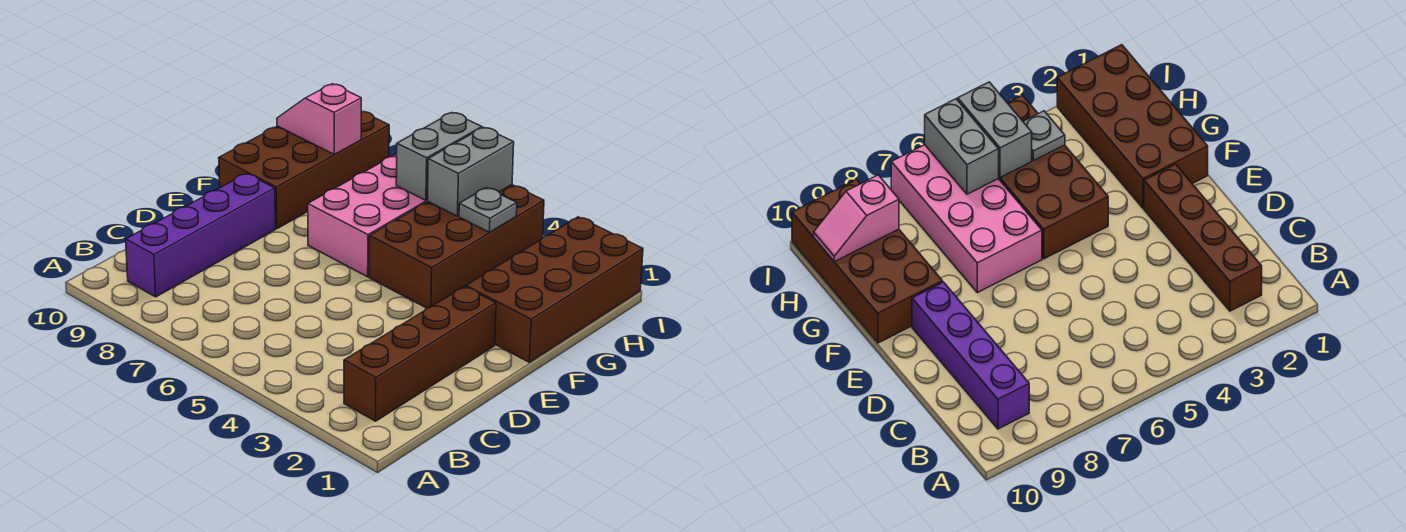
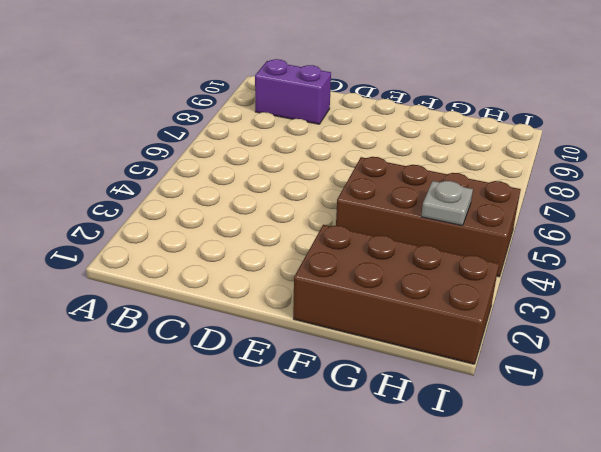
purple brick B9:C9 level 1 -> purple brick B9:E9 level 1
none -> brown brick B2:E2 level 1
none -> pink brick F6:I7 level 1

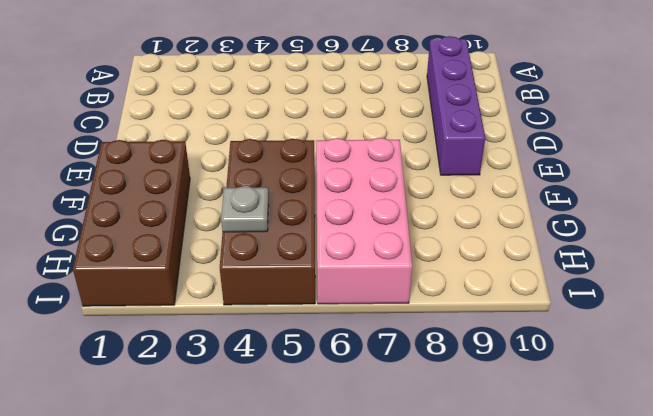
none -> brown brick B2:E2 level 1
none -> brown brick F9:I10 level 1

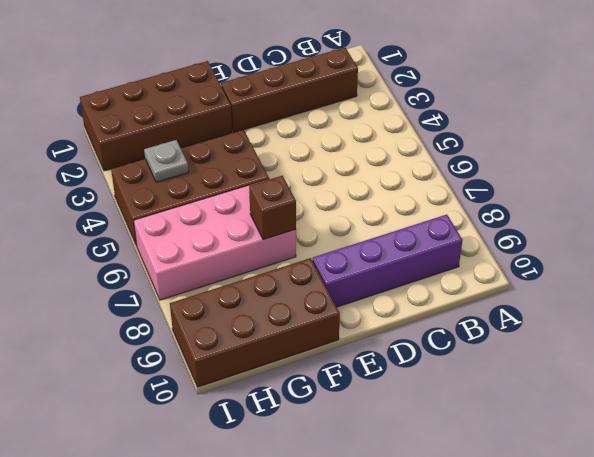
brown brick F7 level 2 -> none
none -> grey brick H5:I5 level 2
none -> grey brick H6:I6 level 2

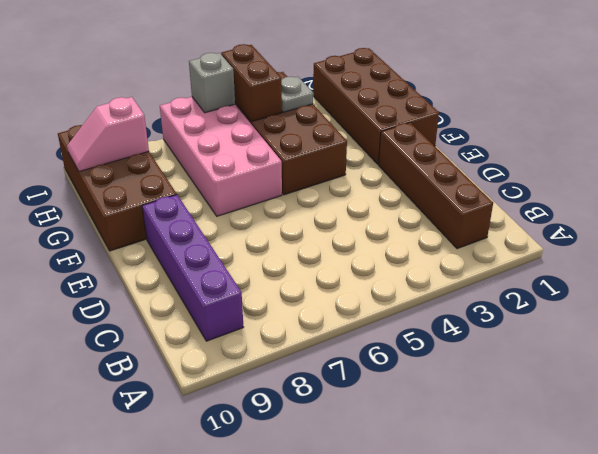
brown brick H5:I5 level 2 -> grey brick H5:I5 level 2
grey brick I6 level 2 -> grey brick H6:I6 level 2

